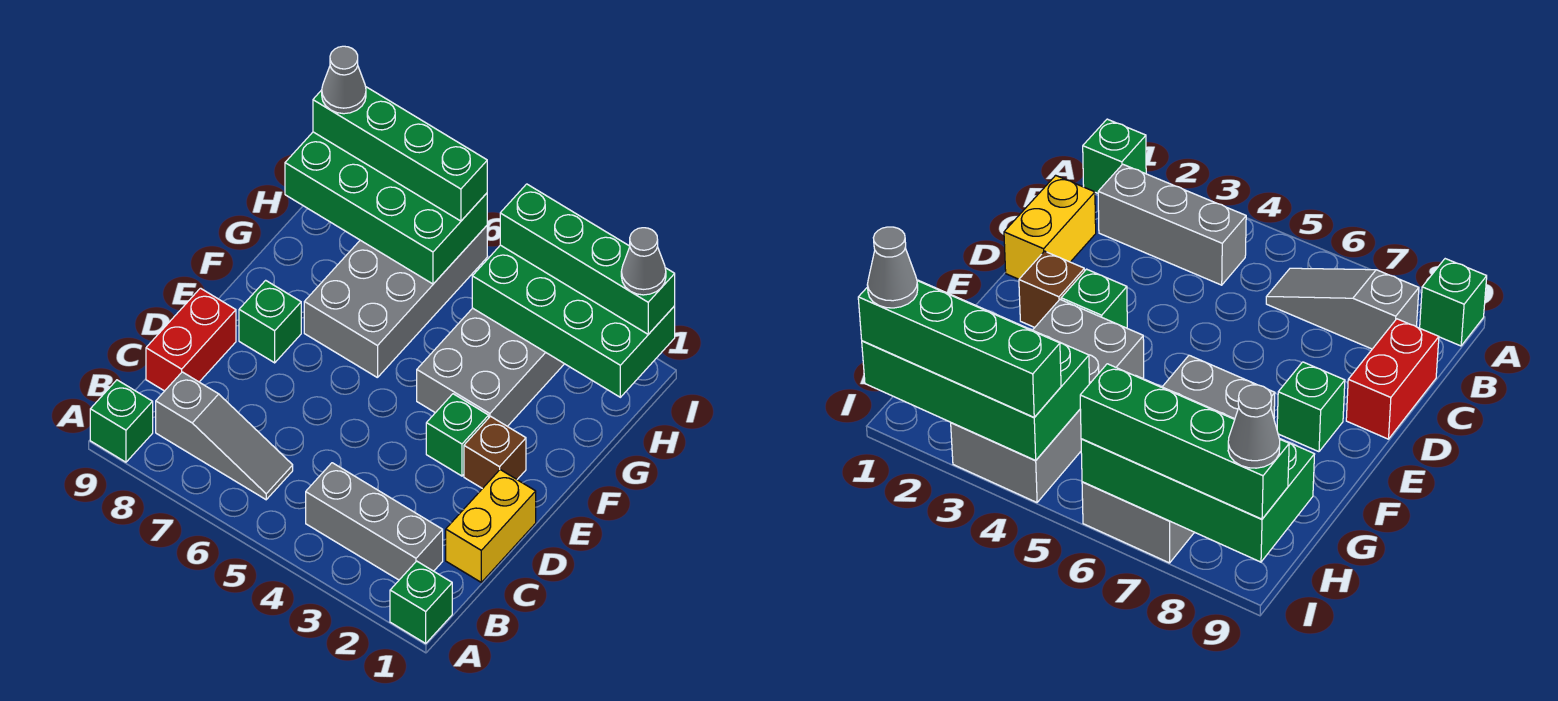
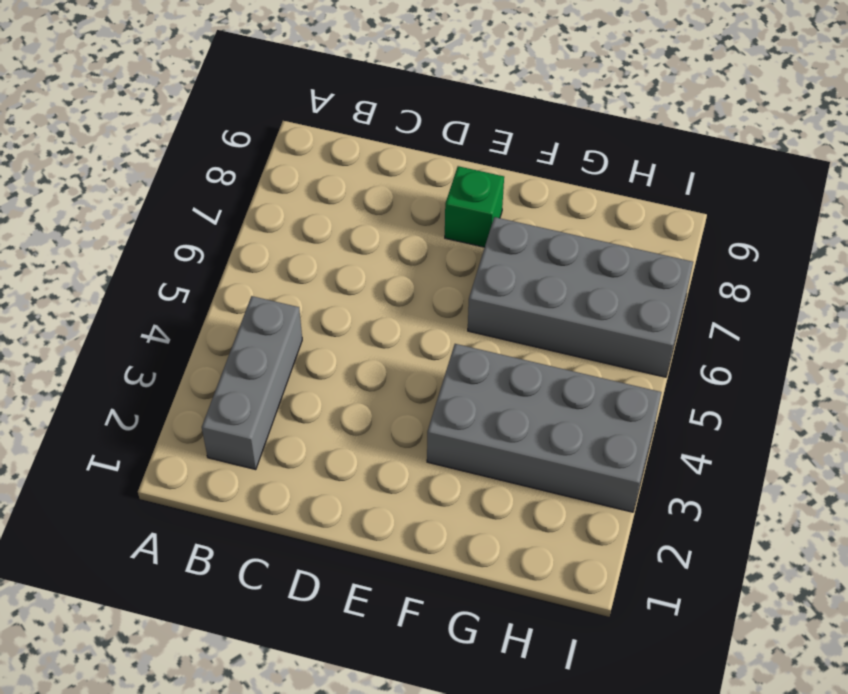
none -> green brick A1 level 1
none -> green brick A9 level 1
none -> grey slope B6:B8 level 1 top 8

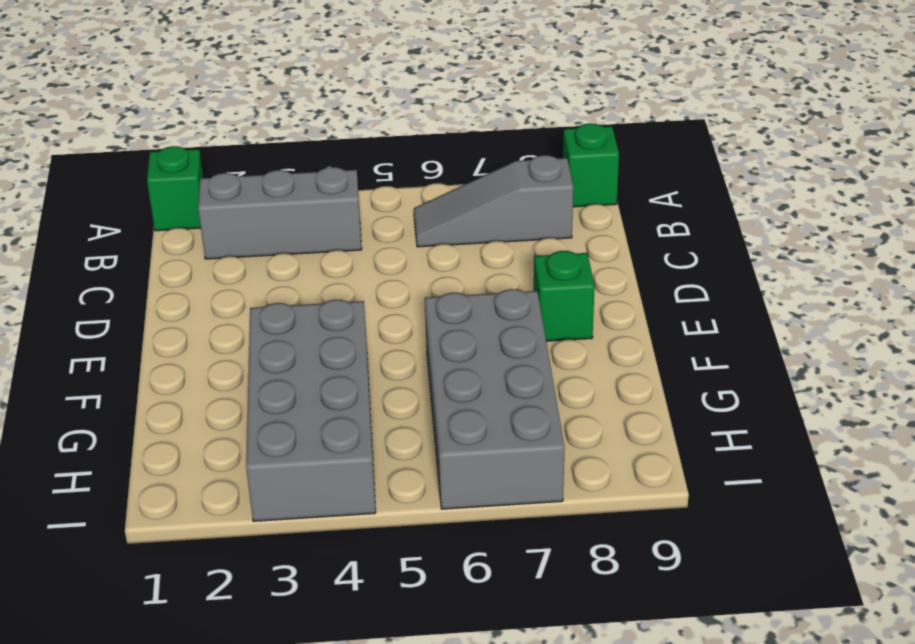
none -> yellow brick C1:D1 level 1
none -> red brick C9:D9 level 1
none -> brown brick E2 level 1

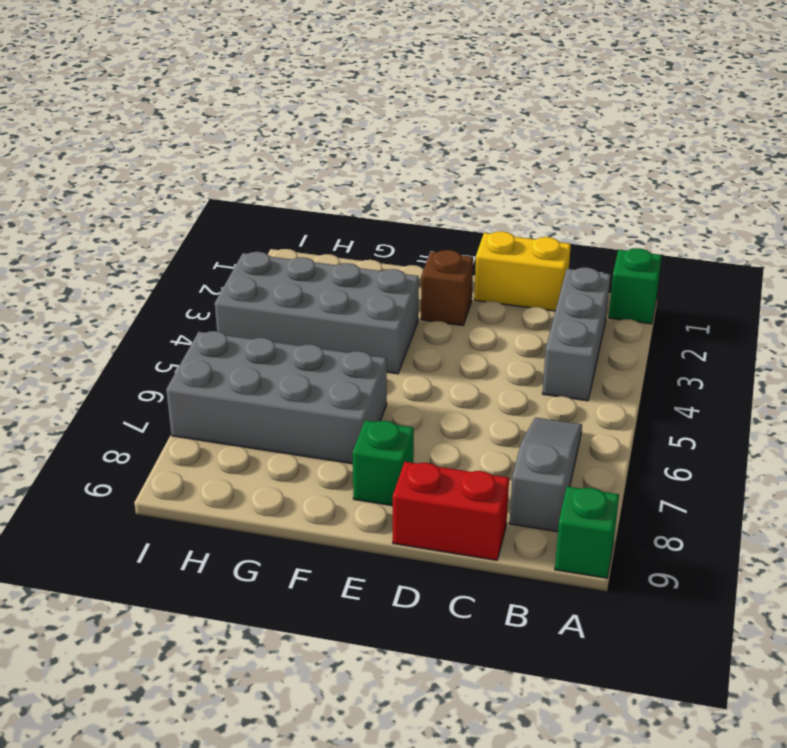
none -> green brick E3 level 1
none -> green brick H1:I4 level 2
none -> green brick H6:I9 level 2

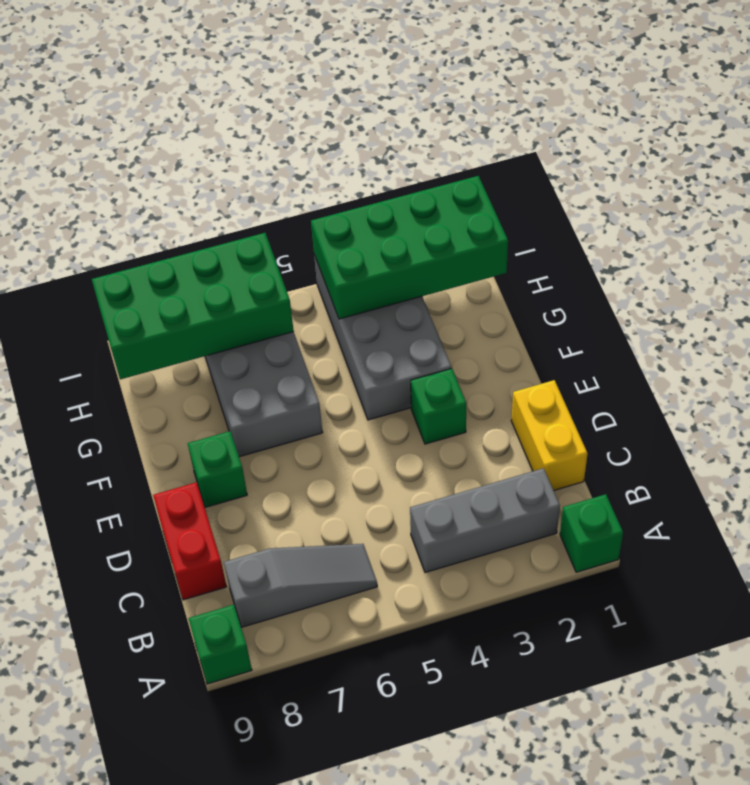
none -> brown brick E2 level 1
none -> green brick I1:I4 level 3
none -> green brick I6:I9 level 3

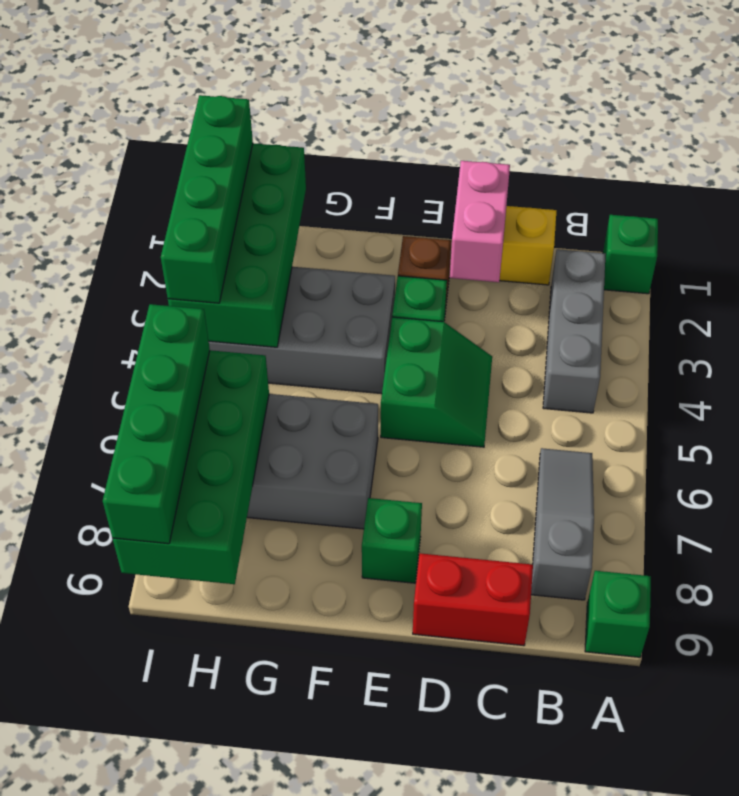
pink brick D1:D2 level 2 -> none
green slope D4:E5 level 1 top E -> none
none -> grey cone I1 level 4
none -> grey cone I9 level 4

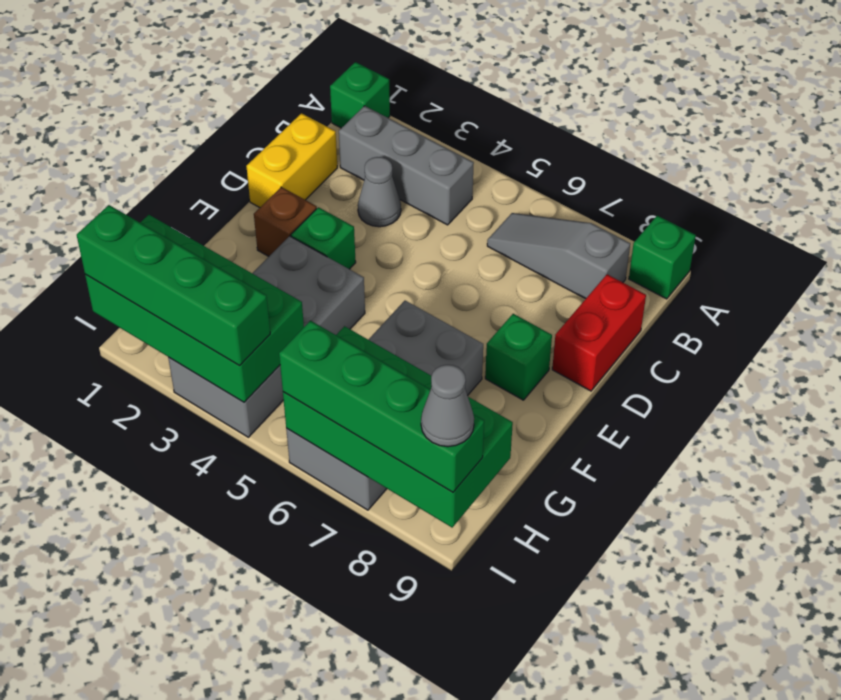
grey cone C3 level 1 -> grey cone I1 level 4

